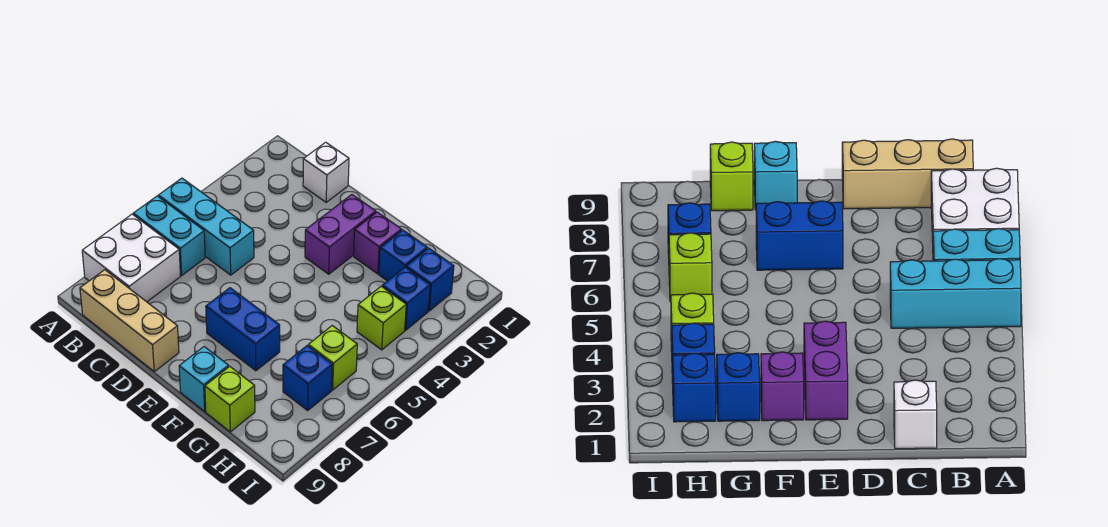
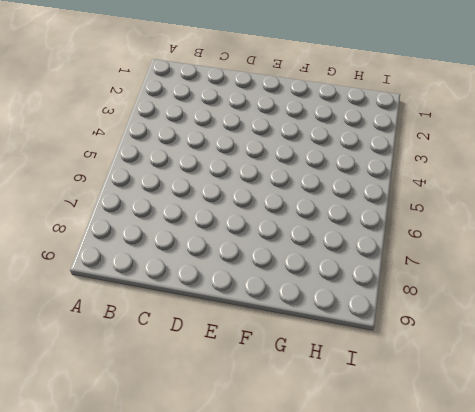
none -> cyan brick A5:C5 level 1
none -> cyan brick A6:B6 level 1
none -> white brick A7:B8 level 1

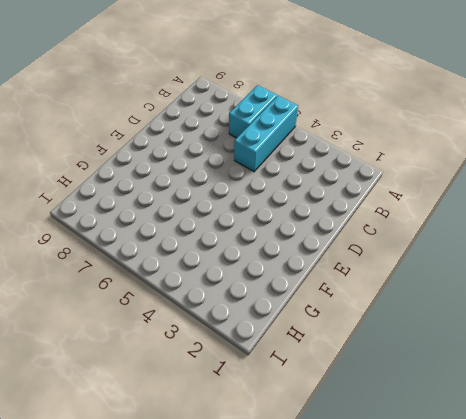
none -> white brick A7:B8 level 1
none -> tan brick B9:D9 level 1
none -> white brick C1 level 1

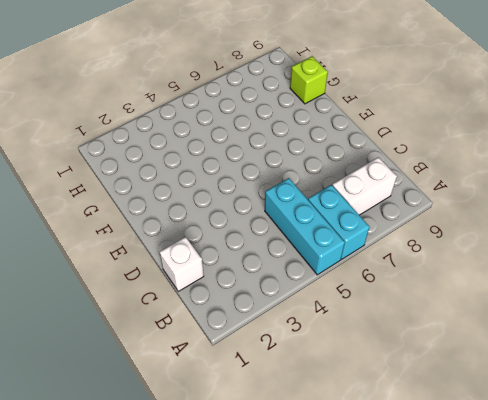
white brick B7:B8 level 1 -> white brick A7:B8 level 1
none -> tan brick B9:D9 level 1
none -> purple brick E2:E3 level 1
none -> blue brick E7:F7 level 1

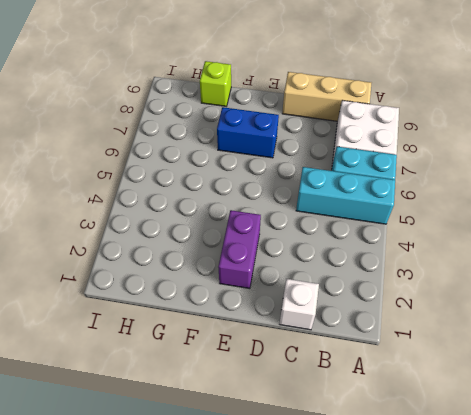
none -> purple brick F2 level 1
none -> cyan brick F9 level 1
none -> blue brick G2 level 1

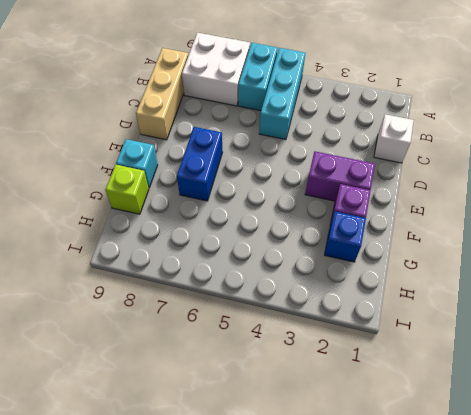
none -> blue brick H2 level 1
none -> blue brick H3 level 1
none -> lime brick H4 level 1

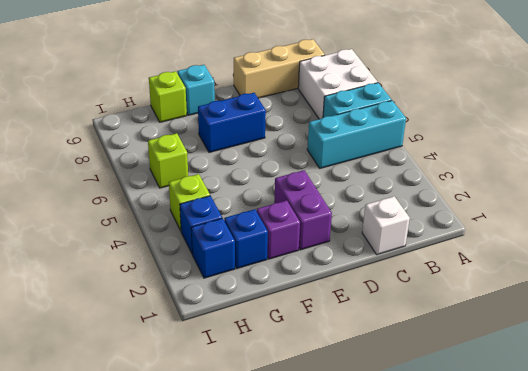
none -> blue brick H7 level 1

